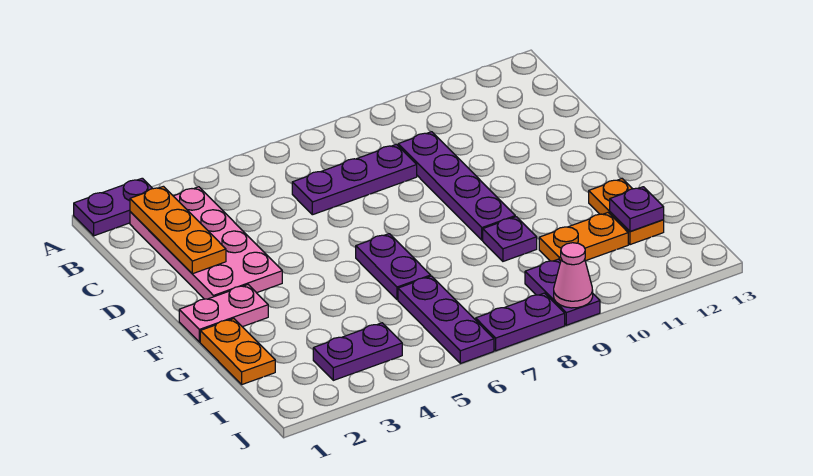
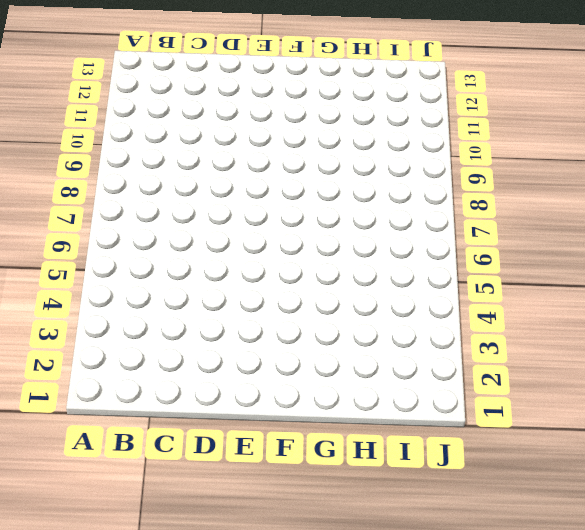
none -> purple plate A1:A2 level 1
none -> pink plate B2:E3 level 1
none -> purple plate C6:C8 level 1

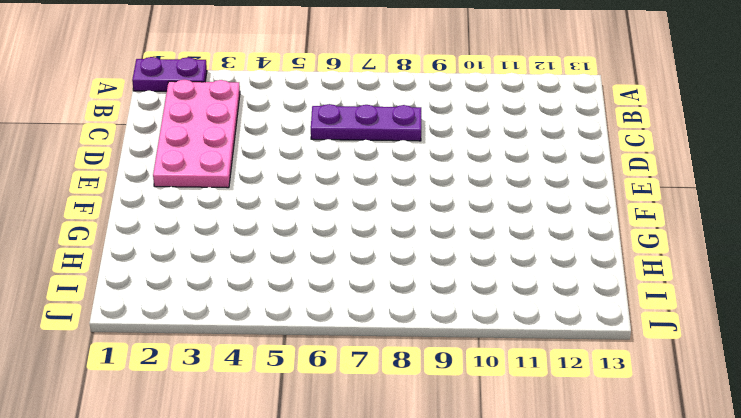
none -> purple plate C9:F9 level 1
none -> pink plate F1:F2 level 1
none -> purple plate F6:G6 level 1

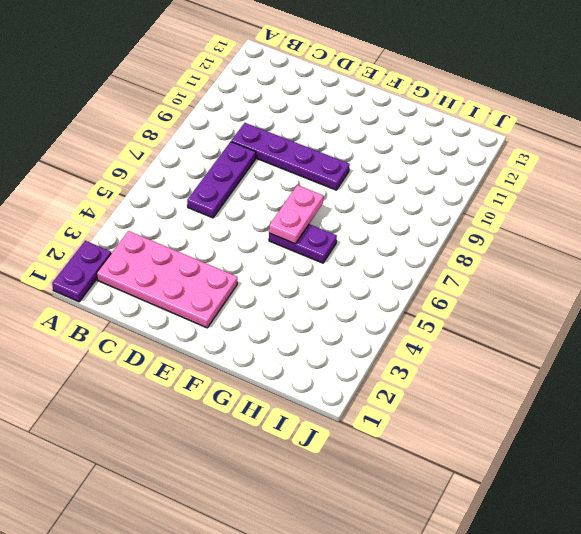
pink plate F6:F7 level 2 -> pink plate F1:F2 level 1
none -> orange plate G1:H1 level 1
none -> purple plate G9 level 1
none -> orange plate G12:H12 level 1

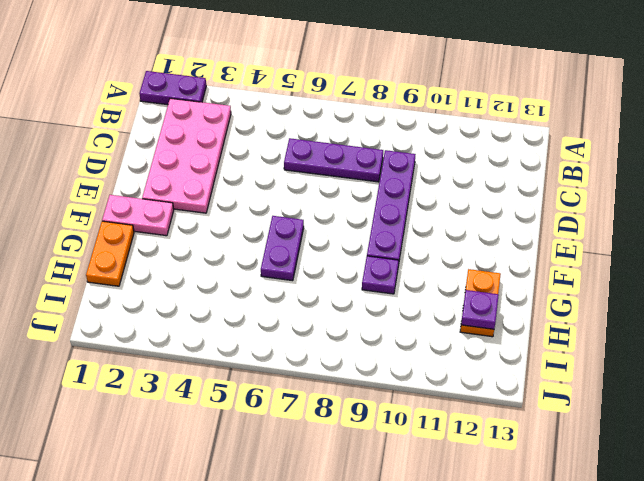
none -> purple plate H6:J6 level 1
none -> orange plate H10:H11 level 1
none -> purple plate I3:I4 level 1

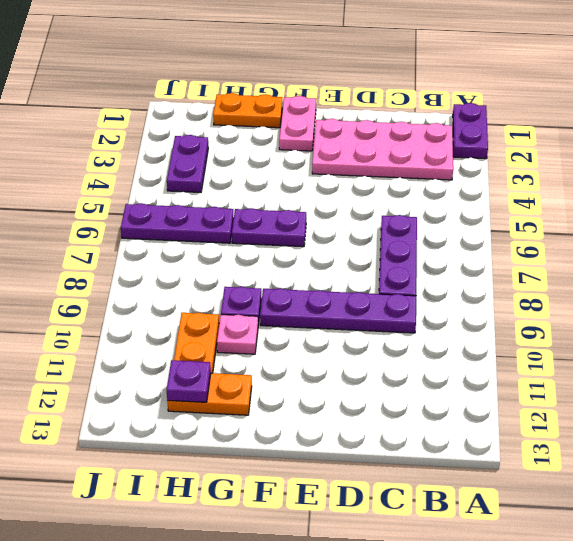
pink plate G10 level 1 -> none
none -> purple plate I9:J9 level 1
none -> purple plate J7:J8 level 1
none -> orange plate B2:D2 level 2

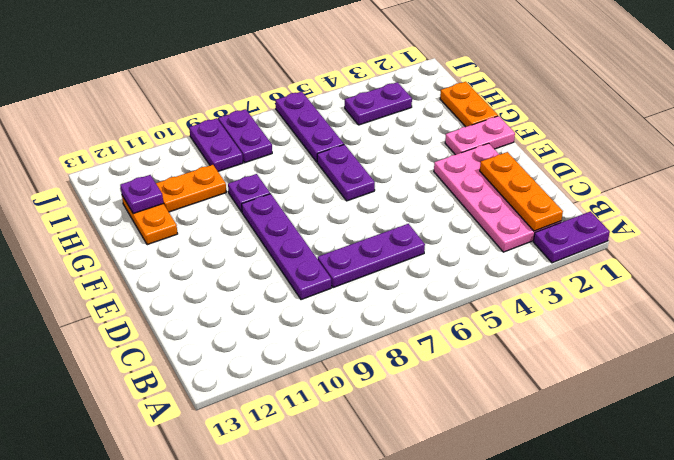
purple plate I8:J8 level 1 -> purple plate J7:J8 level 1
none -> pink cone J9 level 2

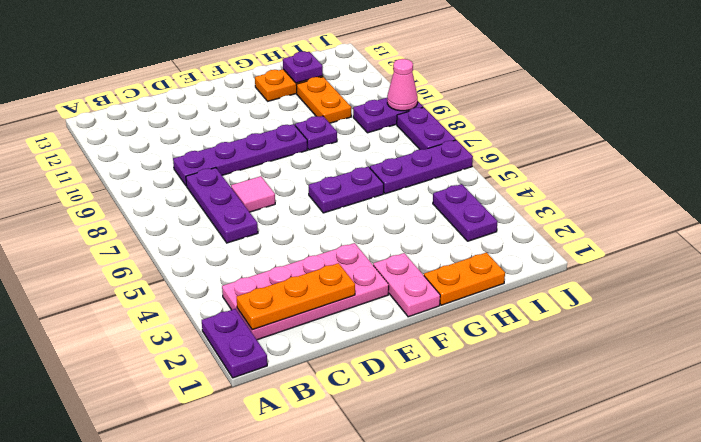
pink tile D7 level 1 -> none

